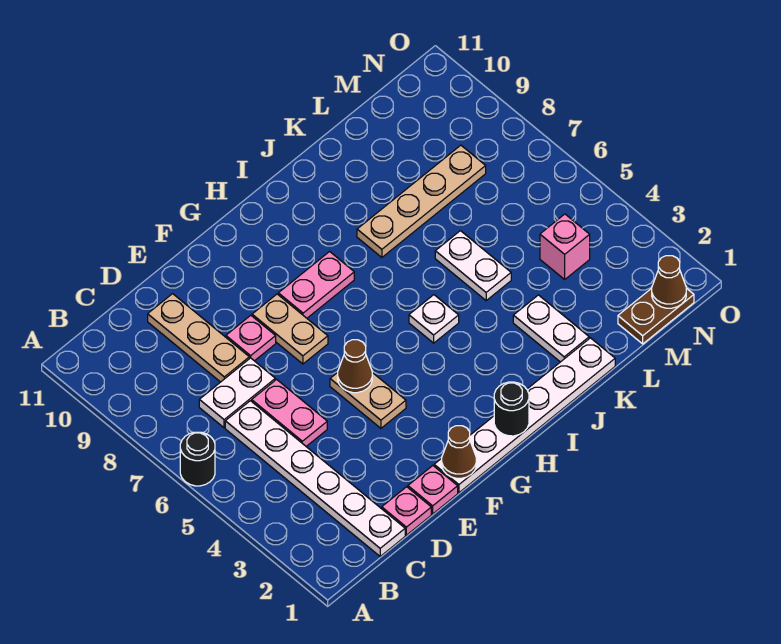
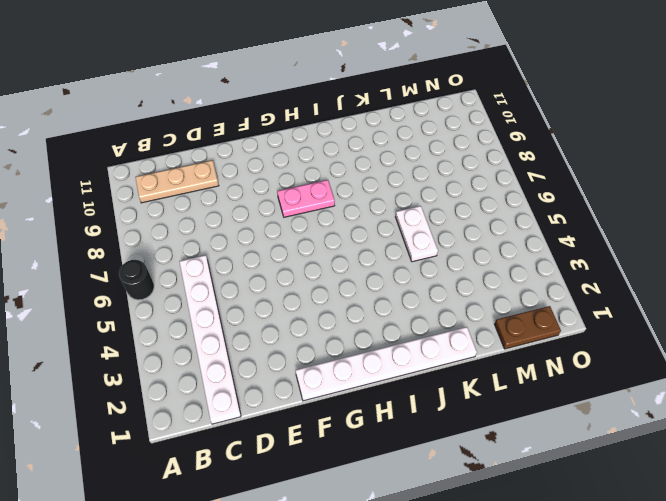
tan plate B10:D10 level 1 -> tan plate D8:D10 level 1
none -> white plate C7:D7 level 1
none -> pink plate D1 level 1
none -> pink plate D5:D6 level 1

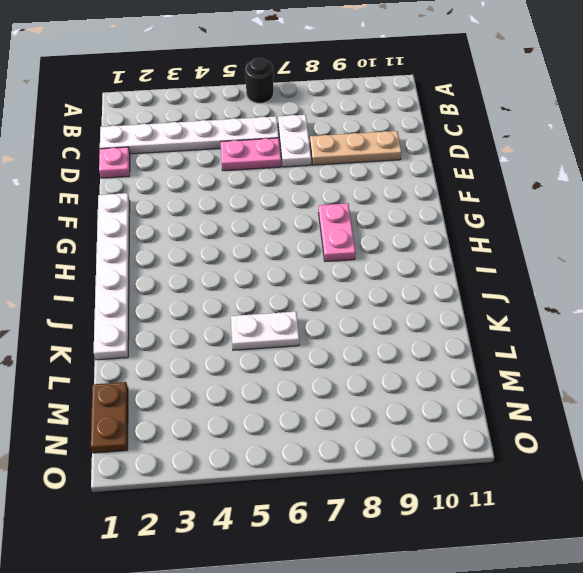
none -> pink plate E1 level 1
none -> pink plate E8 level 1
none -> tan plate F4:F5 level 1

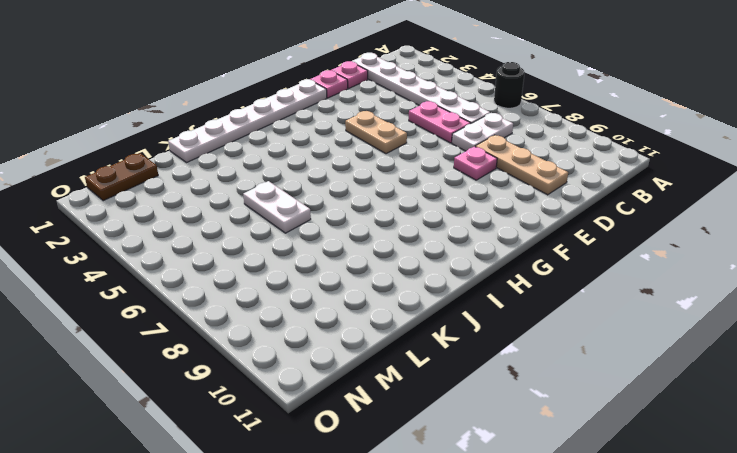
none -> tan plate F7:F8 level 1
none -> pink plate G8:H8 level 1
none -> white plate I5 level 1

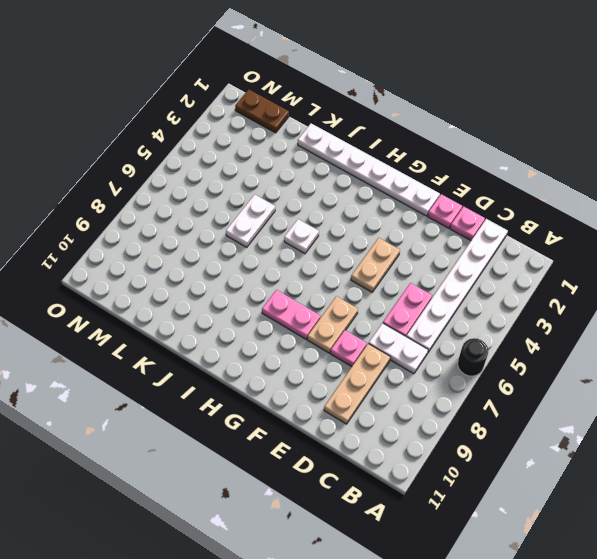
none -> tan plate J8:M8 level 1
none -> white plate K2:K3 level 1
none -> pink brick M4 level 1

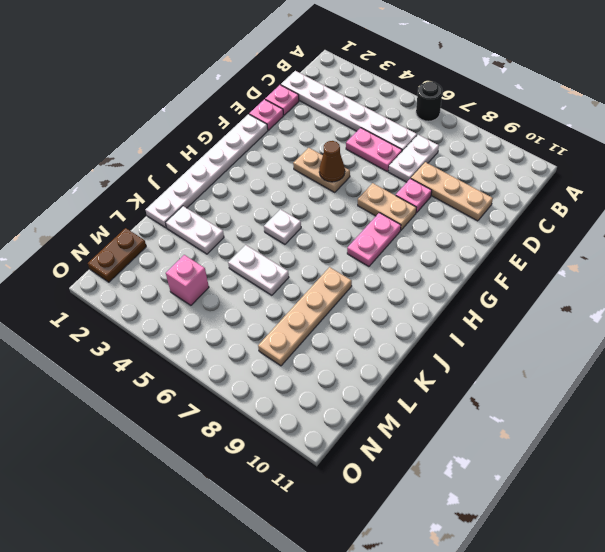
none -> brown cone F1 level 2
none -> black round brick H1 level 2
none -> brown cone N1 level 2

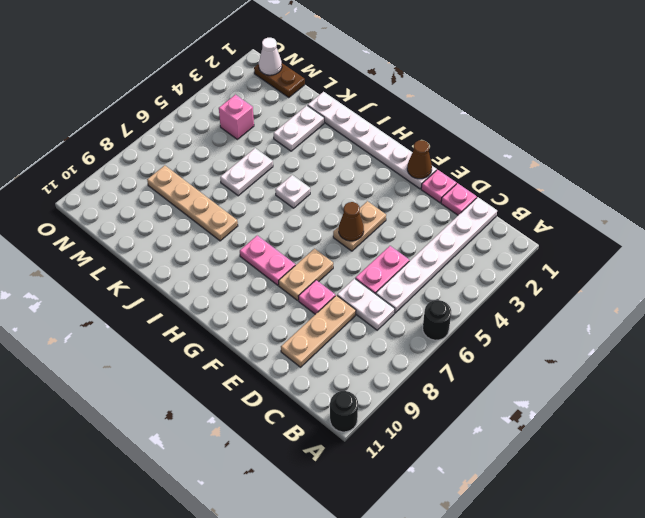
black round brick A11 level 1 -> black round brick H1 level 2
white cone N1 level 2 -> brown cone N1 level 2

